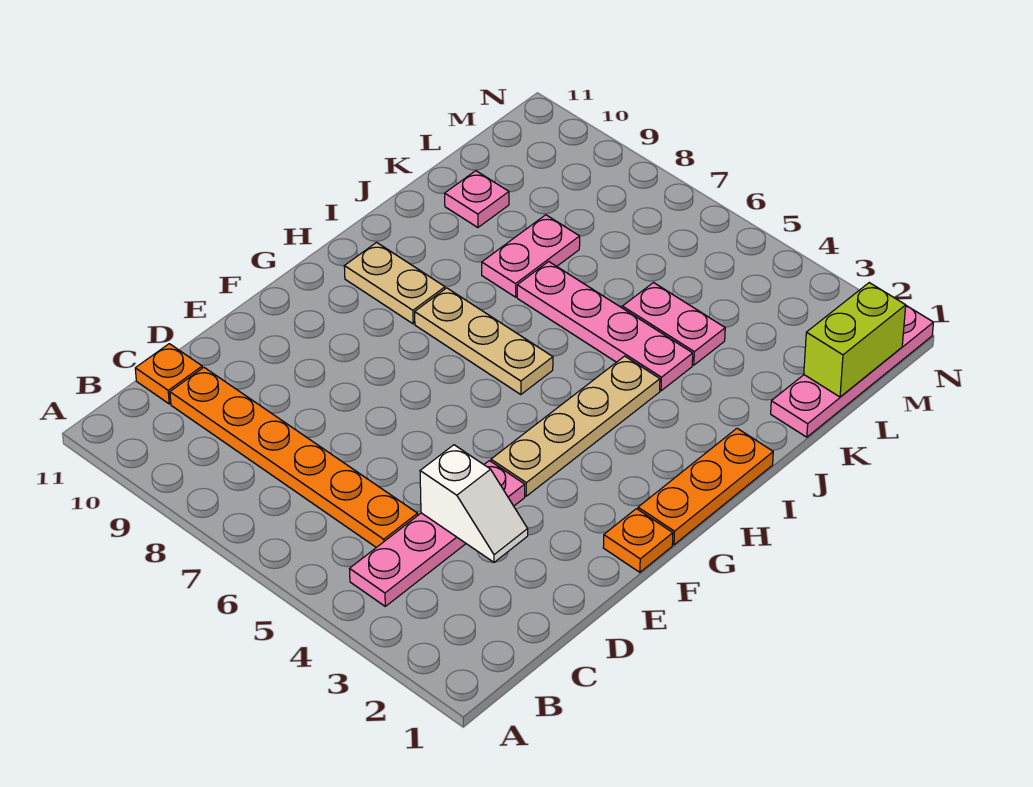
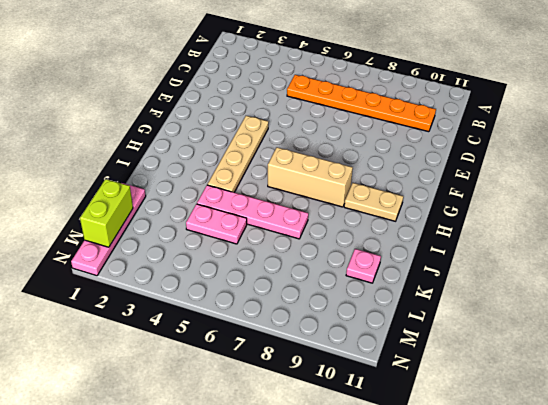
tan brick H6:H8 level 1 -> tan plate H6:H8 level 1
none -> pink plate B4:E4 level 1
none -> orange plate C11 level 1
none -> orange plate F1 level 1

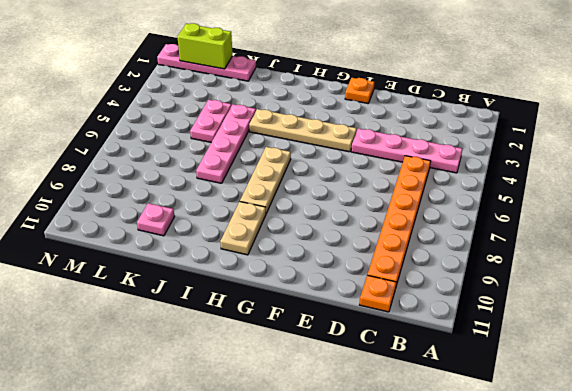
none -> orange plate G1:I1 level 1
none -> pink plate J8:K8 level 1
none -> white slope D3:D4 level 2 top 4

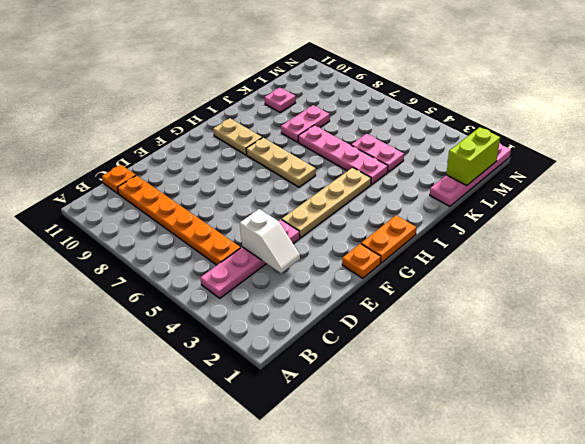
orange plate G1:H1 level 1 -> orange plate G1:I1 level 1

